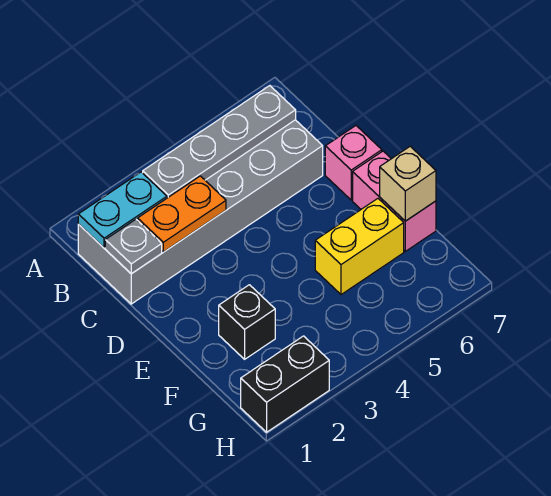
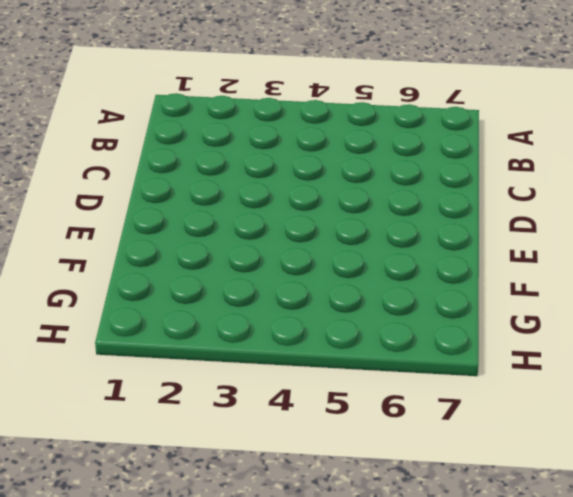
none -> grey brick B1:C6 level 1
none -> pink brick D7 level 1

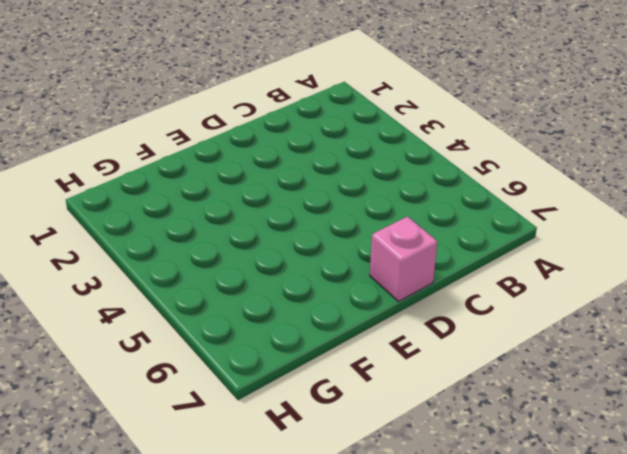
none -> grey brick B1:C6 level 1
none -> pink brick E7:F7 level 1

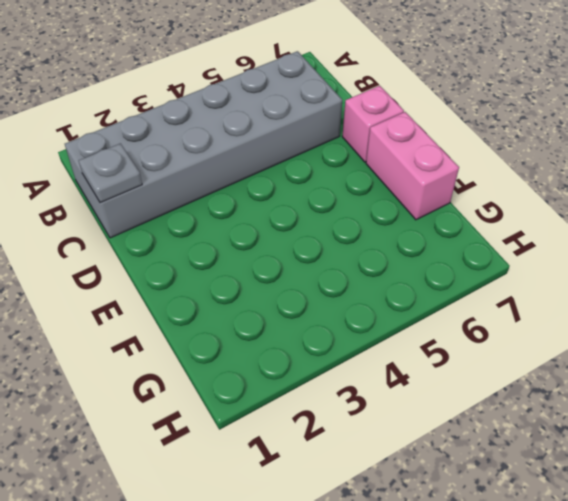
none -> black brick F2 level 1
none -> yellow brick F5:F6 level 1

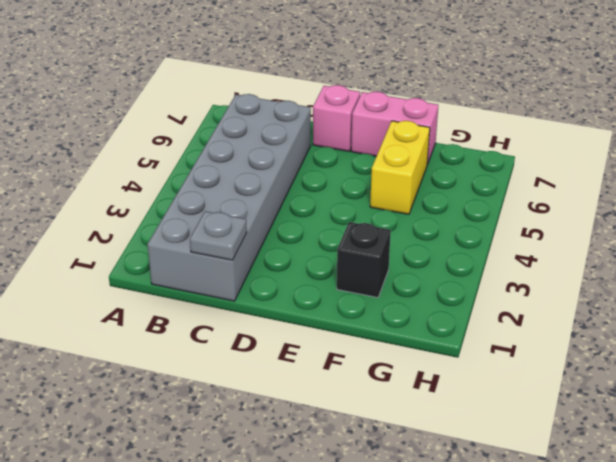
none -> black brick H1:H2 level 1
none -> cyan plate B1:B2 level 2

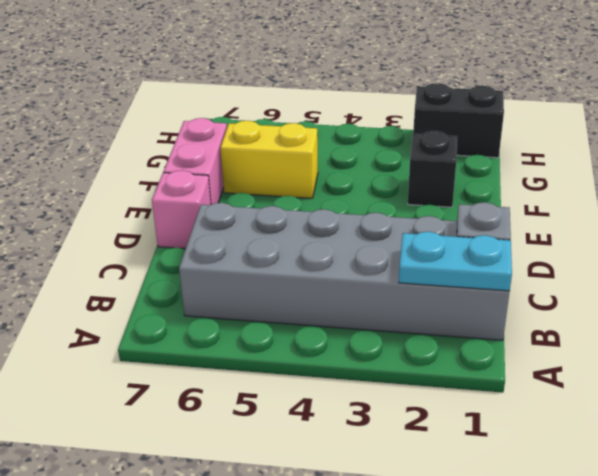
none -> grey plate B3:B6 level 2
none -> orange plate C2:C3 level 2

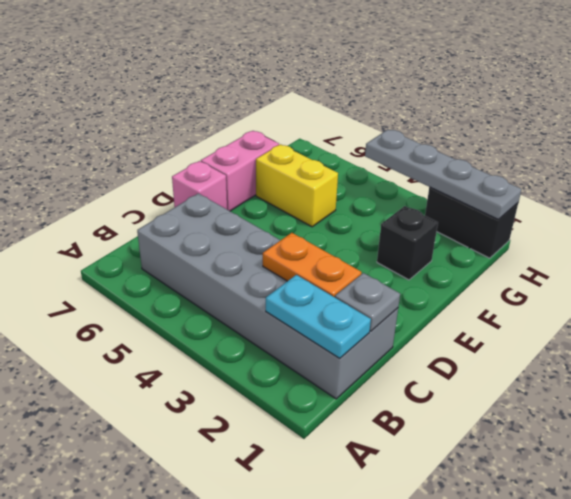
grey plate H1:H4 level 2 -> grey plate B3:B6 level 2
none -> tan brick F7 level 2

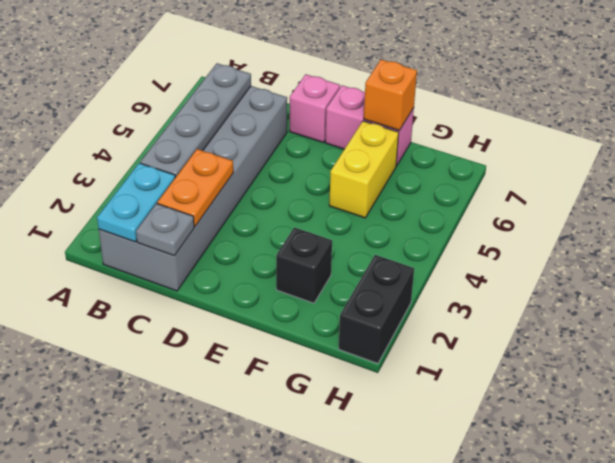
orange brick F7 level 2 -> tan brick F7 level 2

